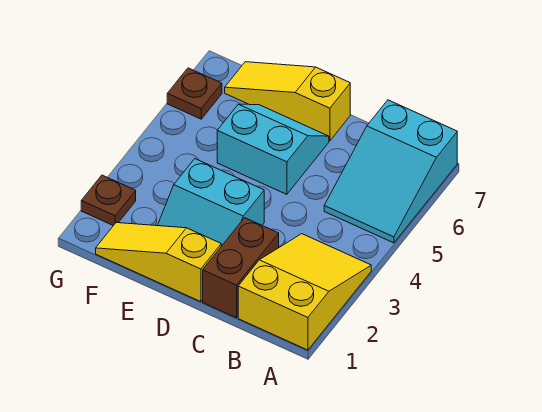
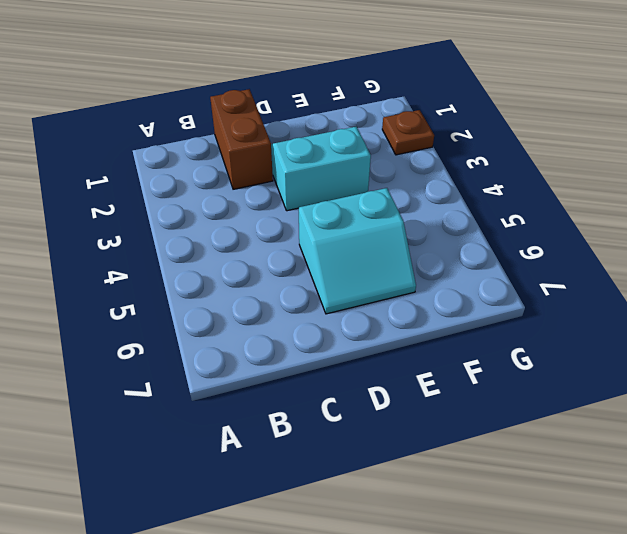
none -> yellow slope A1:B3 level 1 top 1
none -> cyan slope A5:B7 level 1 top 7

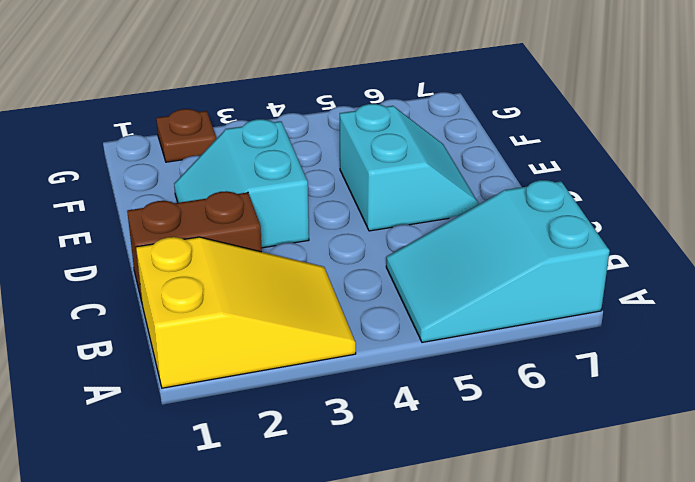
none -> yellow slope D1:F1 level 1 top D
none -> yellow slope D7:F7 level 1 top D

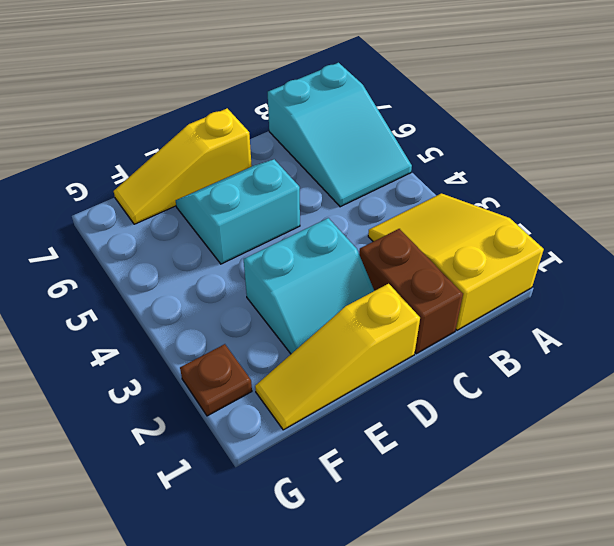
none -> brown plate G6 level 1

